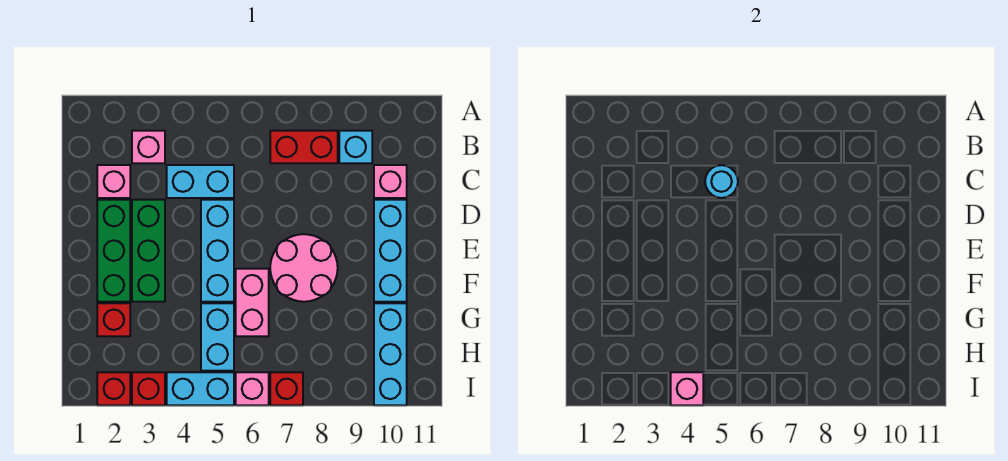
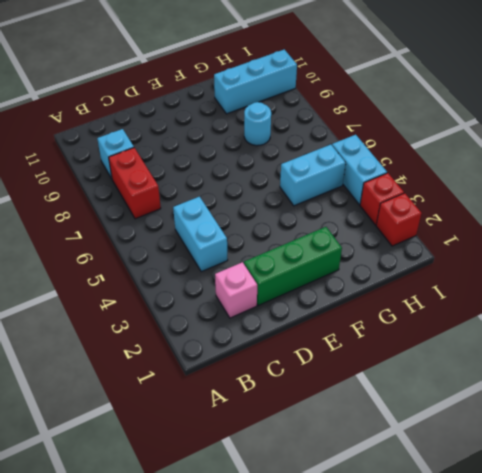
cyan round brick G8 level 1 -> cyan round brick C5 level 2
none -> pink brick B3 level 1
none -> pink brick C10 level 1
none -> green brick D3:F3 level 1

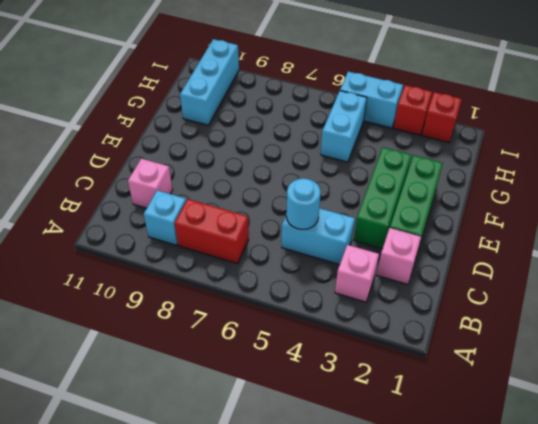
none -> cyan brick D5:F5 level 1
none -> cyan brick D10:F10 level 1
none -> pink round brick E7:F8 level 1

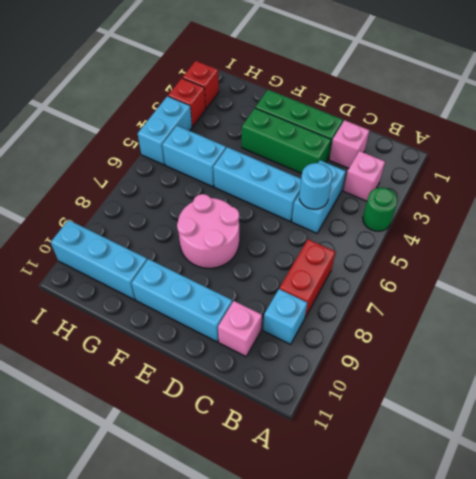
green round brick A4 level 1 -> none
none -> pink brick F6:G6 level 1
none -> red brick G2 level 1
none -> pink brick I6 level 1

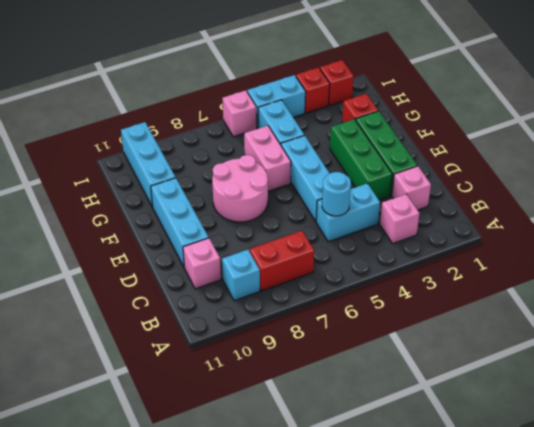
none -> red brick I7 level 1
none -> pink brick I4 level 2

